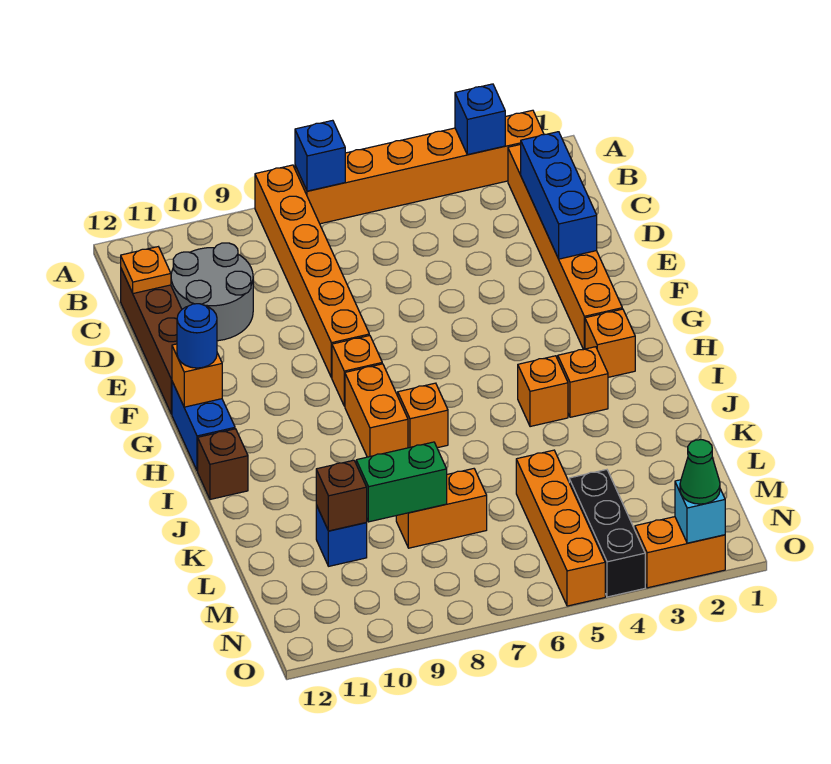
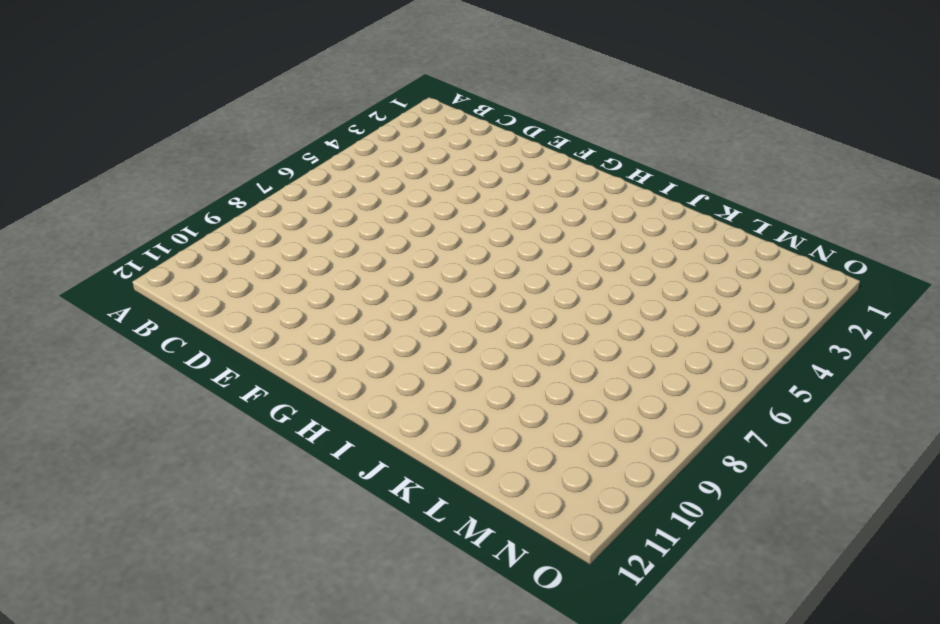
none -> orange brick A2:A7 level 1
none -> orange brick A8:F8 level 1
none -> orange brick B2:G2 level 1

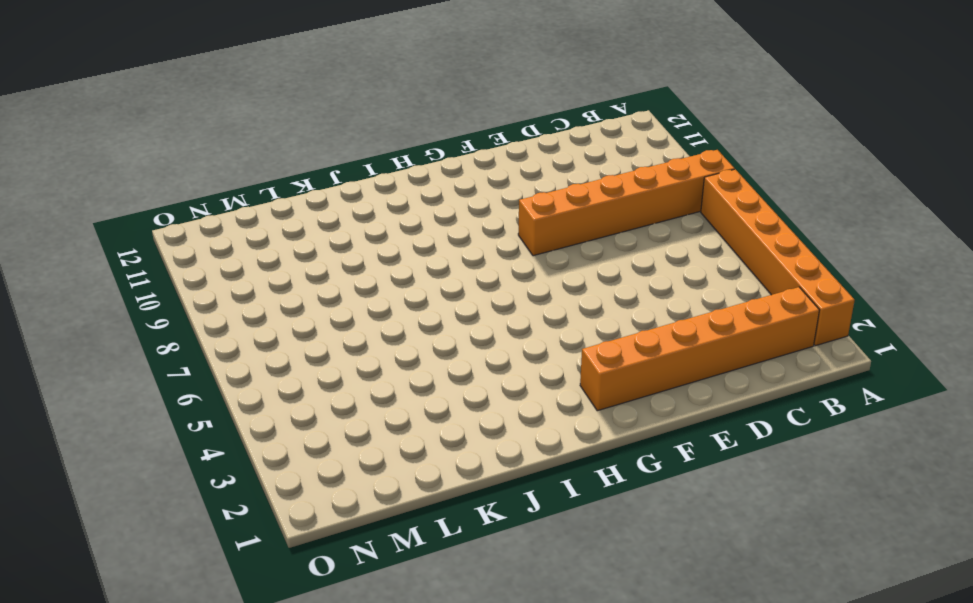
none -> grey round brick C10:D11 level 1
none -> brown brick C12:F12 level 1
none -> orange brick G8 level 1

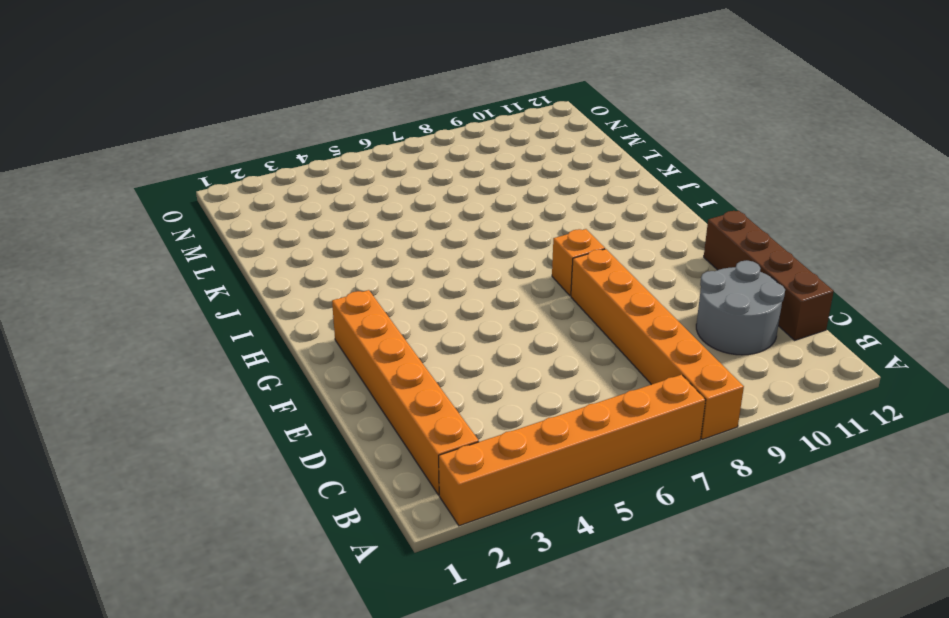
none -> blue brick G12:H12 level 1
none -> orange brick H2 level 1
none -> orange brick H8:I8 level 1

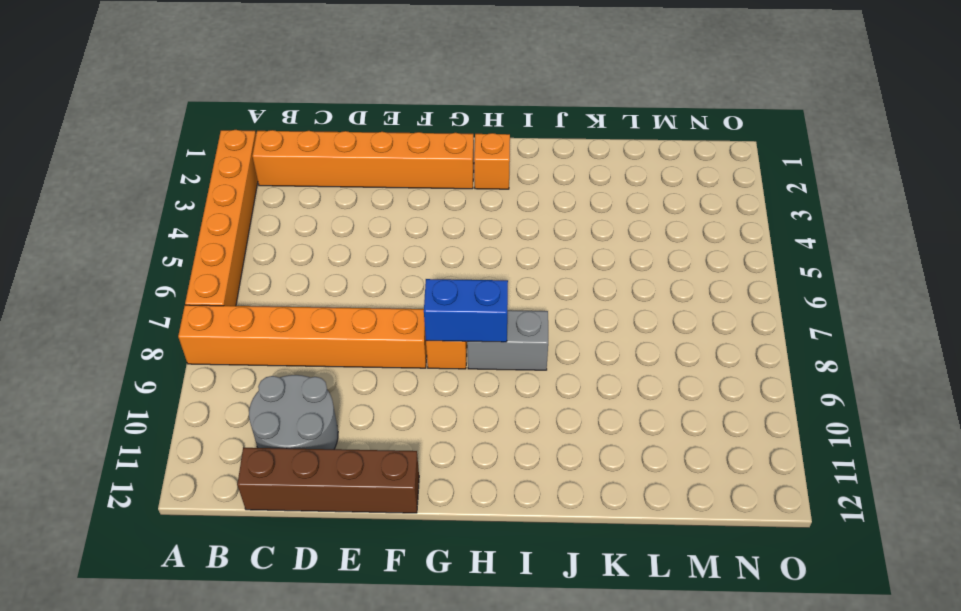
blue brick G8:H8 level 2 -> blue brick G12:H12 level 1
grey brick H8:I8 level 1 -> orange brick H8:I8 level 1
none -> orange brick I3 level 1
none -> orange brick I4 level 1
none -> orange brick I7 level 1

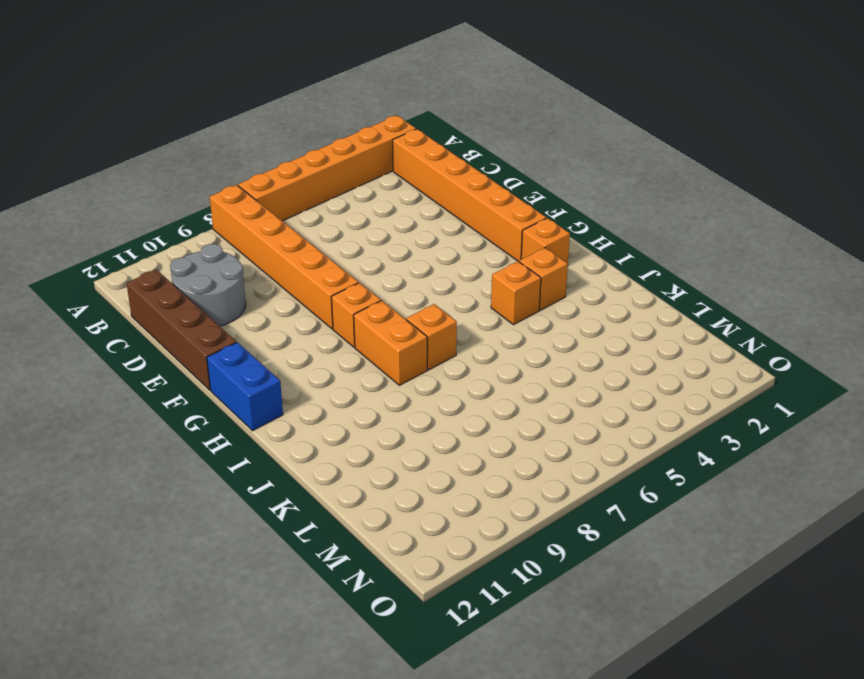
none -> brown brick I12 level 1
none -> orange brick L5:O5 level 1
none -> orange brick L7:L8 level 1

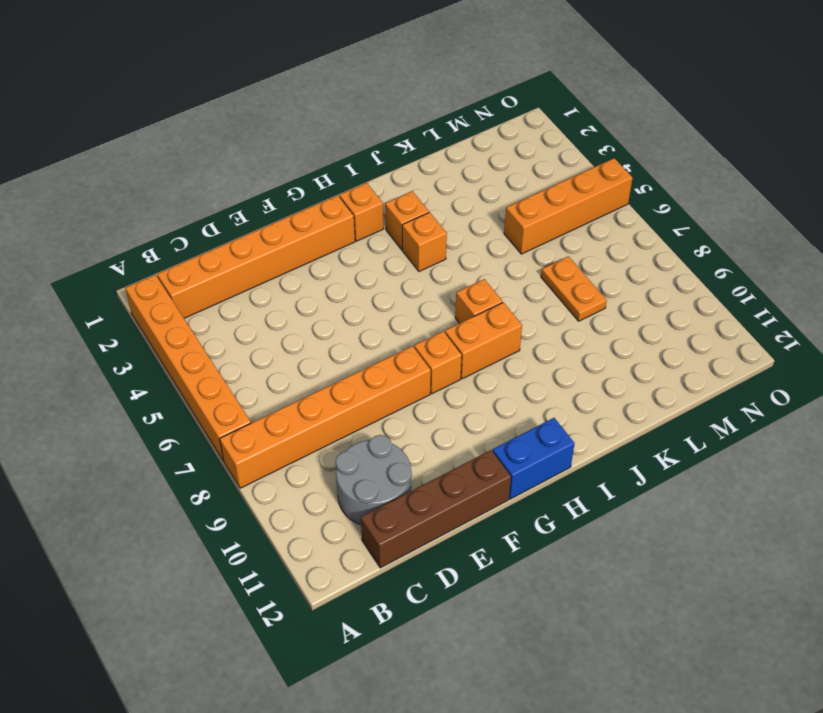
orange plate L7:L8 level 1 -> orange brick L7:L8 level 1
none -> brown brick I12 level 1
none -> blue brick L10 level 1
none -> black brick M4:O4 level 1

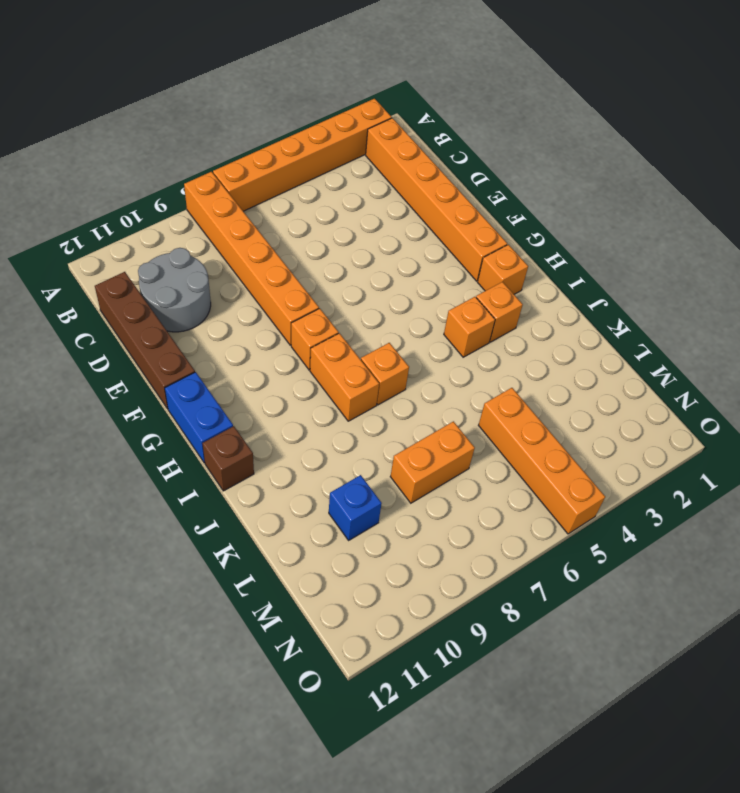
none -> black brick M4:O4 level 1
none -> orange brick O2:O3 level 1
none -> blue brick A3 level 2

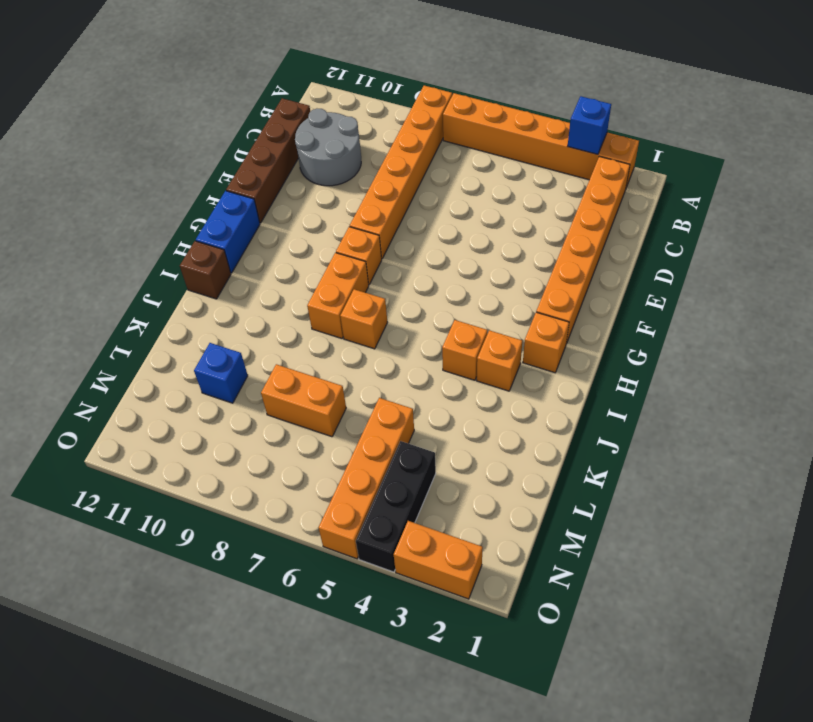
none -> blue brick A7 level 2
none -> blue brick C2:E2 level 2
none -> orange plate C12 level 2

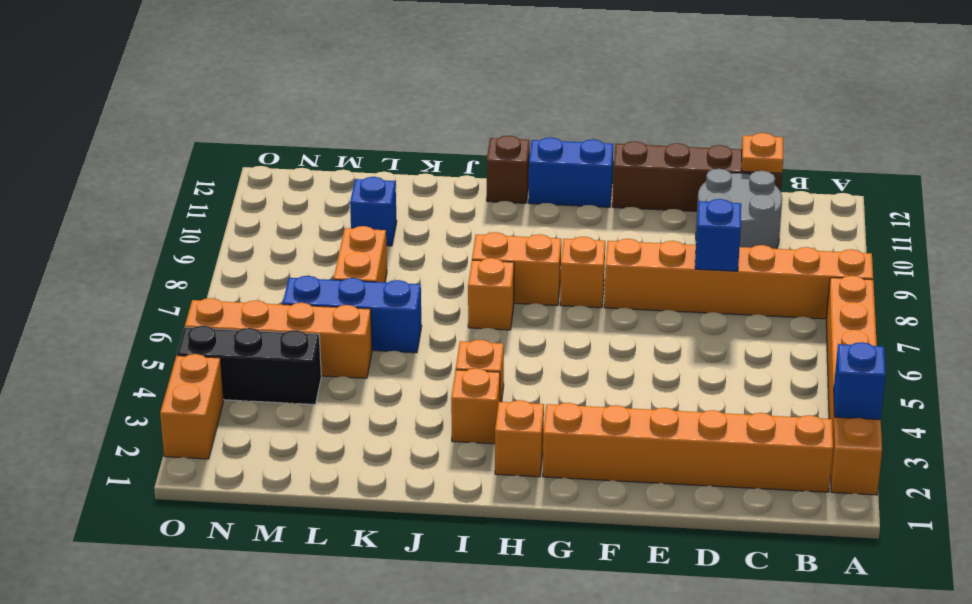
blue brick D8 level 2 -> blue brick A7 level 2
blue brick K6:M6 level 1 -> blue brick C2:E2 level 2
none -> orange brick G12 level 2
none -> green brick L8:L9 level 2
none -> brown brick L10 level 2

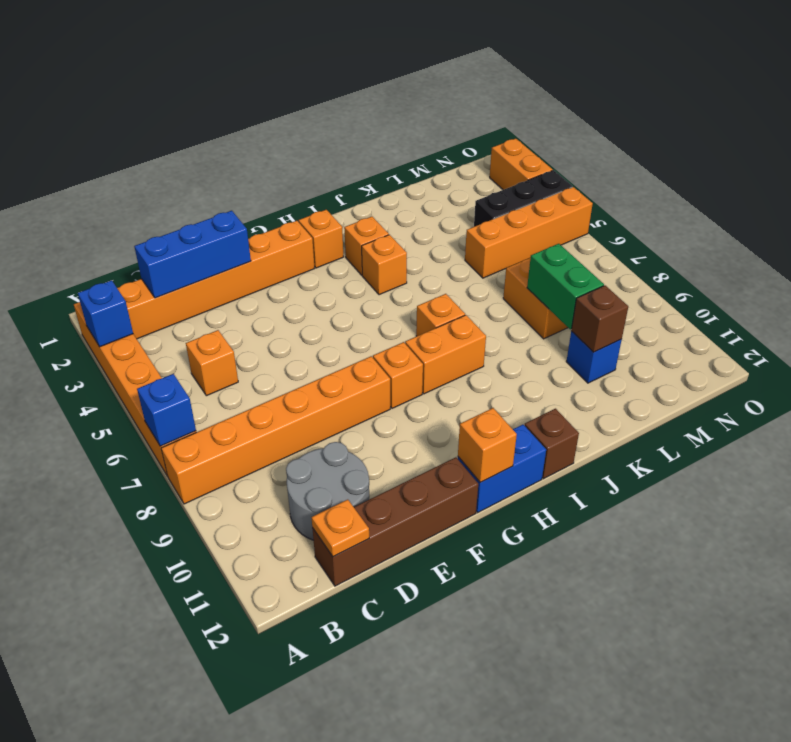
orange brick C5 level 1 -> none
none -> cyan brick O2 level 2
none -> blue round brick G12 level 3
none -> green cone O2 level 3

